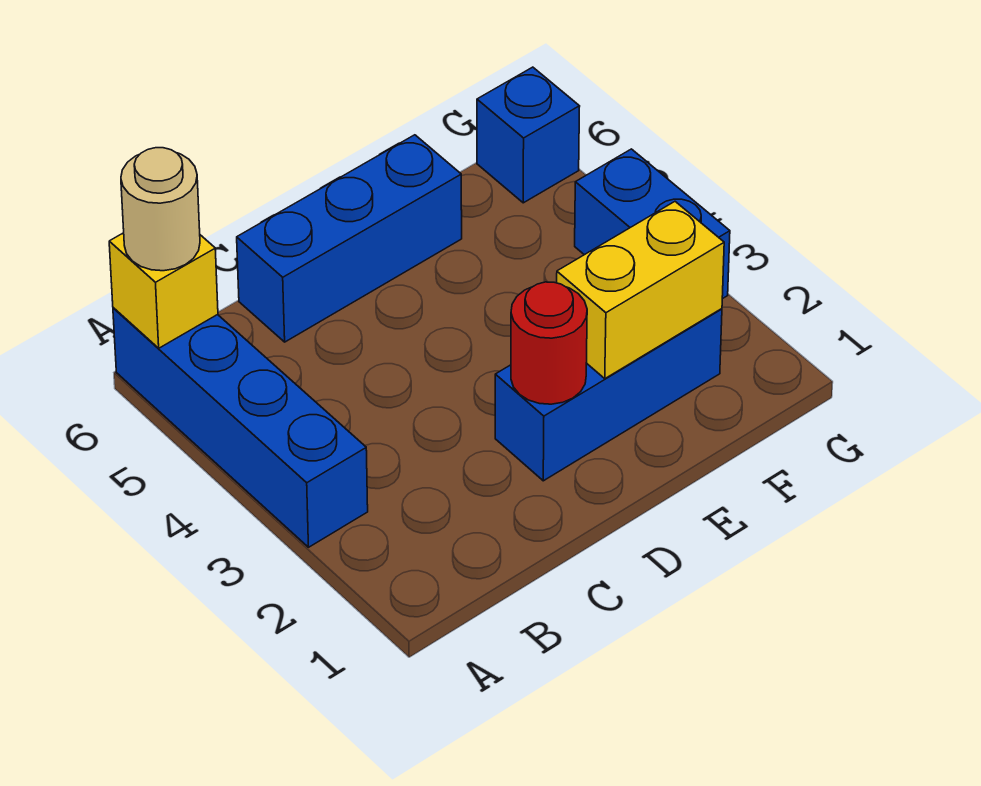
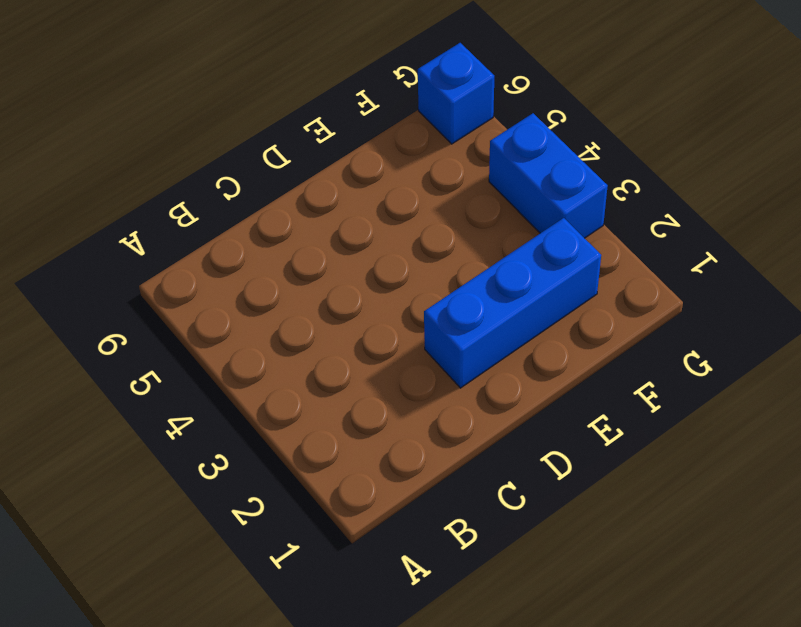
none -> blue brick A3:A6 level 1
none -> blue brick C6:E6 level 1

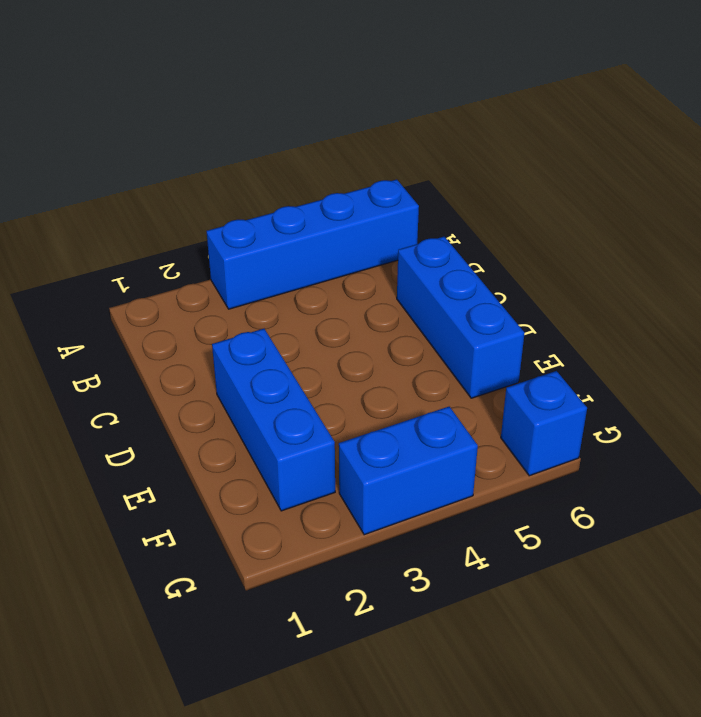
none -> yellow brick A6 level 2
none -> red round brick D2 level 2

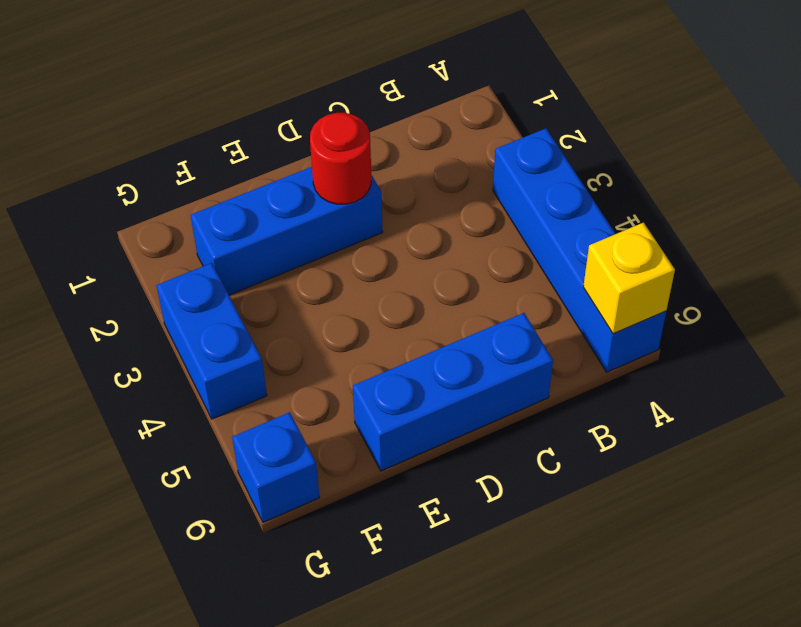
none -> yellow brick E2:F2 level 2
none -> tan round brick A6 level 3

